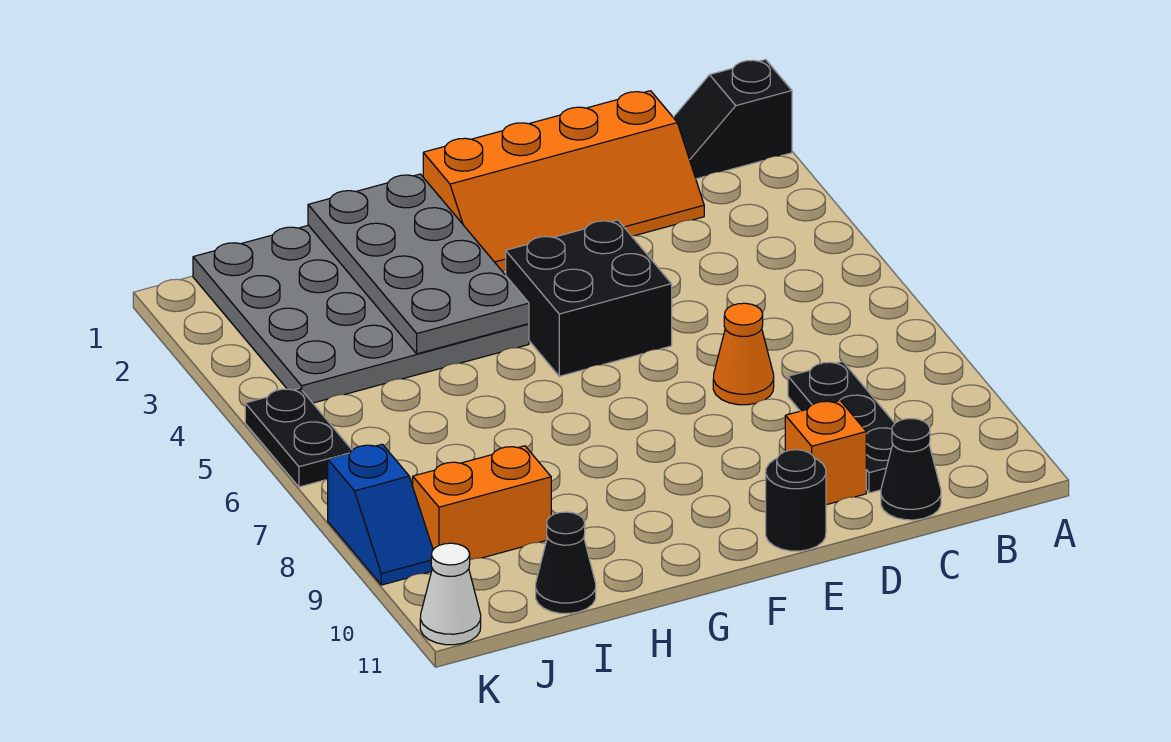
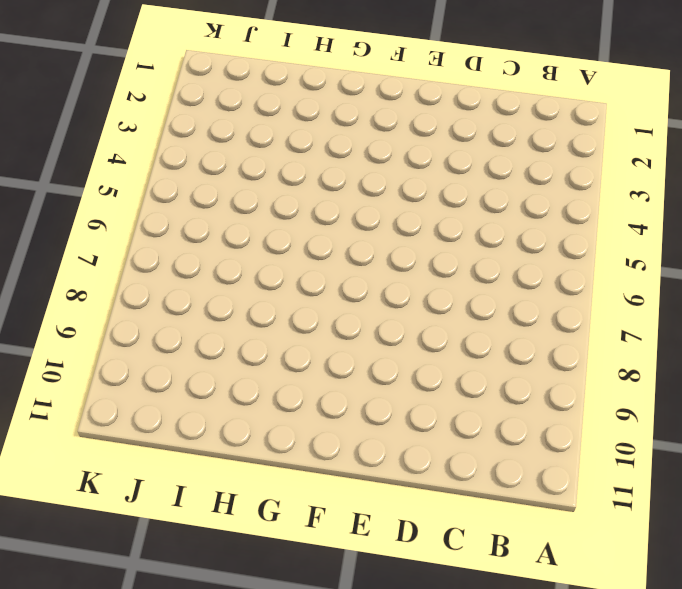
none -> black slope A1:B1 level 1 top A
none -> orange slope C1:F2 level 1 top 1
none -> black plate C8:C10 level 1

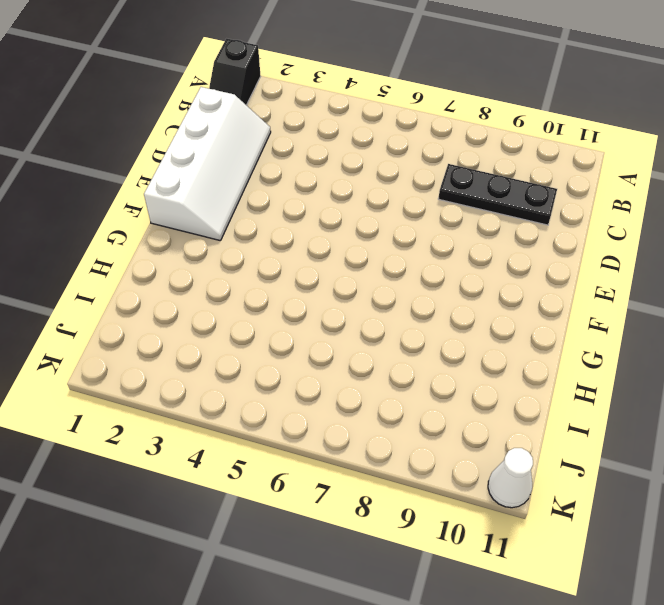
white slope C1:F2 level 1 top 1 -> orange slope C1:F2 level 1 top 1
none -> black cone C11 level 1
none -> orange cone D7 level 1
none -> orange brick D10 level 1

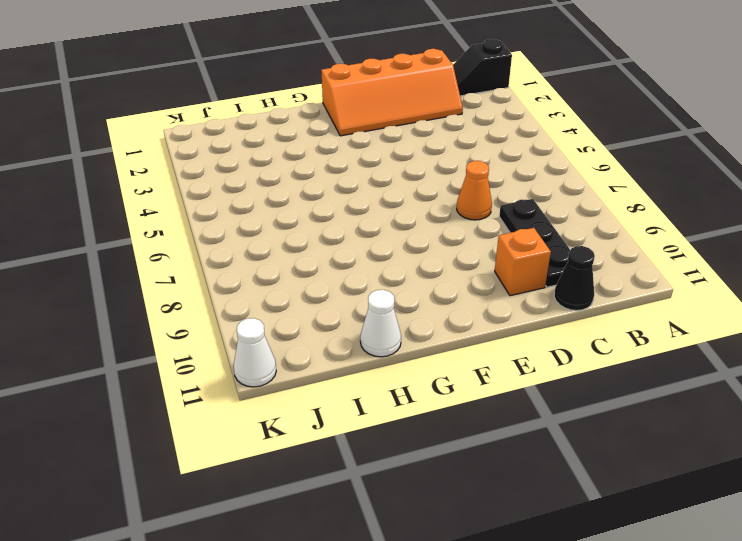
white cone H11 level 1 -> none
none -> black brick E4:F5 level 1
none -> black round brick E11 level 1
none -> grey plate G1:J4 level 1

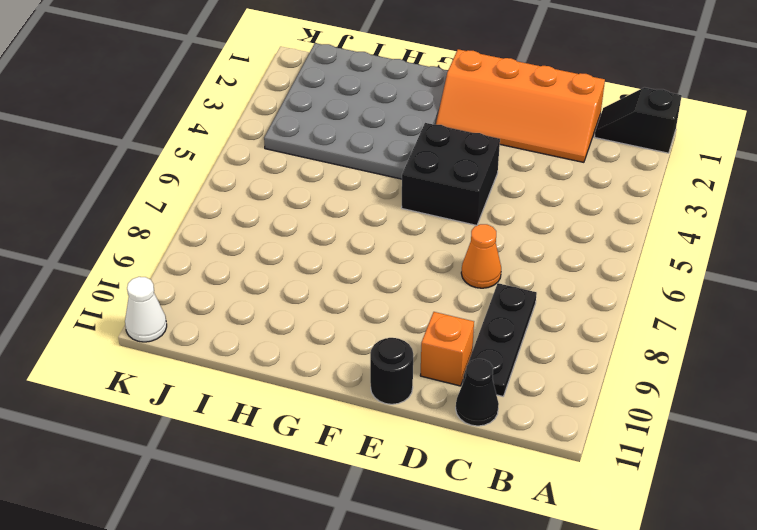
none -> orange brick I9:J9 level 1
none -> black cone I11 level 1
none -> black plate K5:K6 level 1

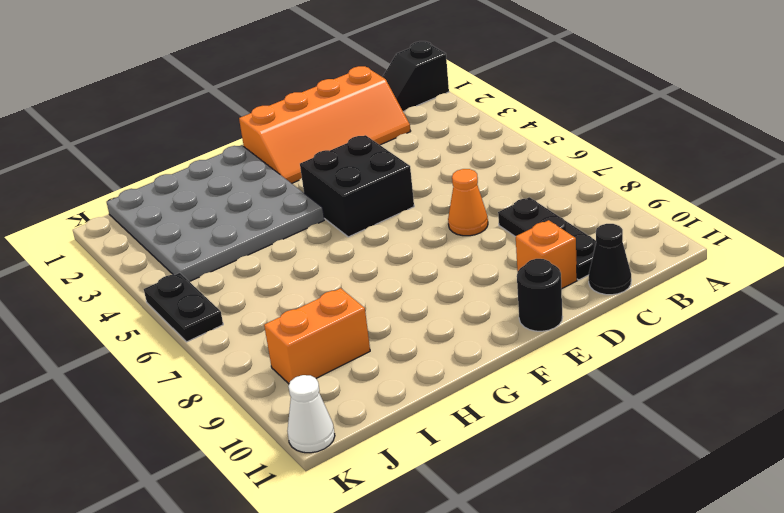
none -> black cone I11 level 1
none -> blue slope K8:K9 level 1 top 8
none -> grey plate G1:H4 level 2

